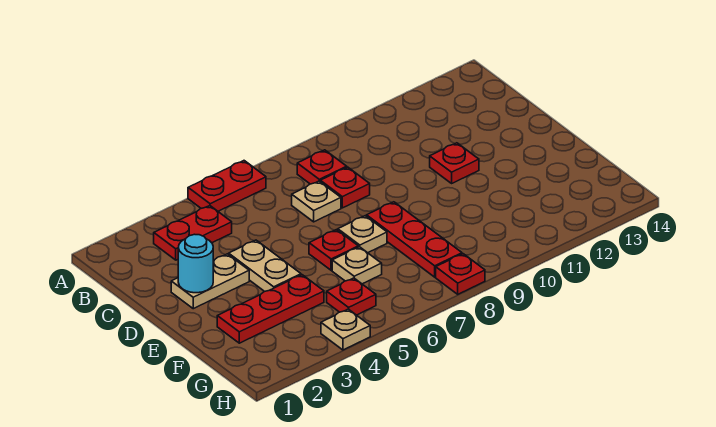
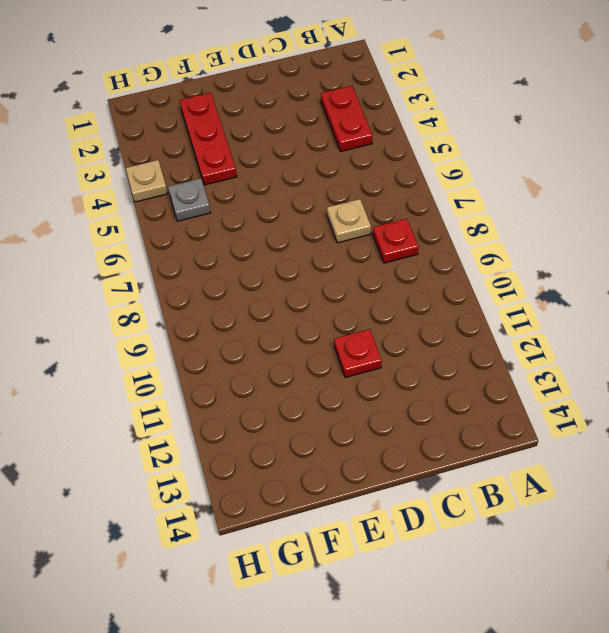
grey plate G5 level 1 -> red plate G5 level 1
none -> red plate A5:A6 level 1
none -> red plate C8 level 1
none -> tan plate D2:D3 level 1

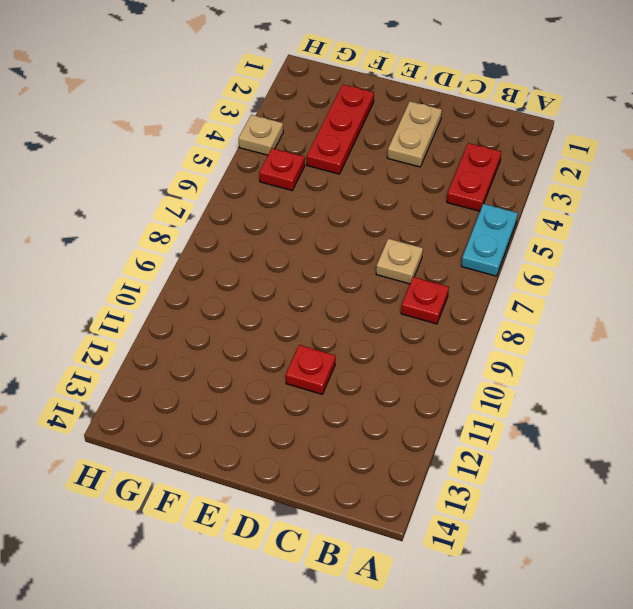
cyan plate A5:A6 level 1 -> red plate A5:A6 level 1
none -> red plate C8 level 1
none -> tan plate D4:E4 level 1
none -> red plate E6 level 1

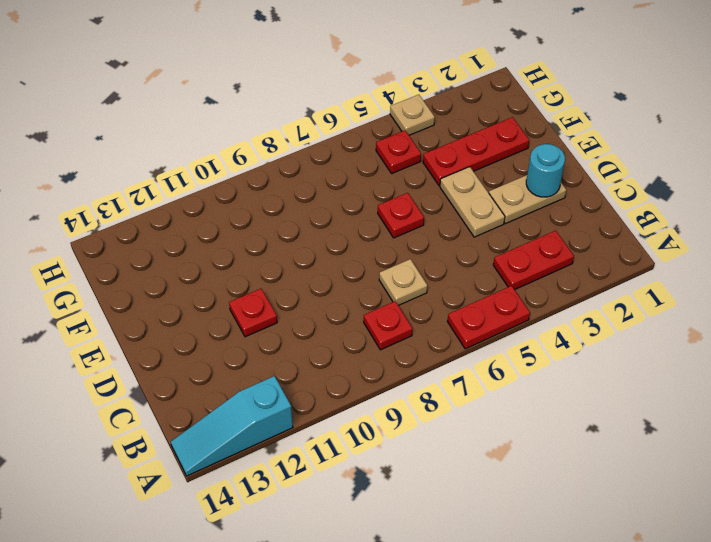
cyan slope A12:A14 level 1 top 12 -> none
none -> red plate C8 level 1
none -> tan plate E7 level 1
none -> red plate E8:G8 level 1

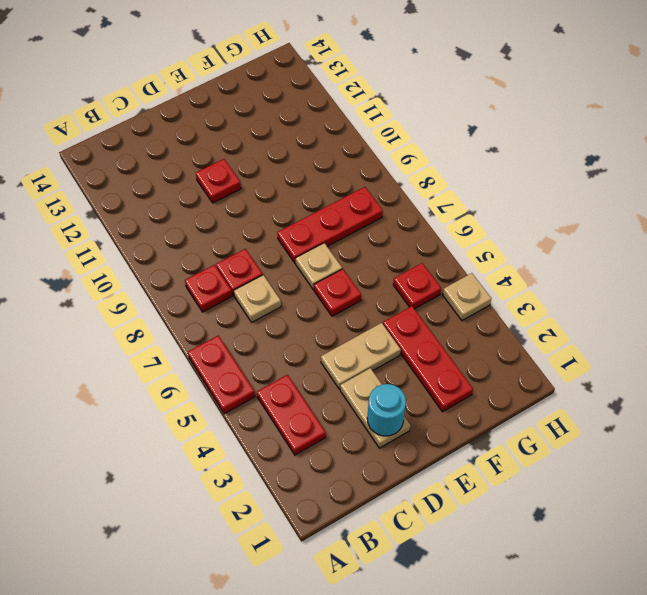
none -> tan plate F6 level 1
none -> red plate H8 level 1

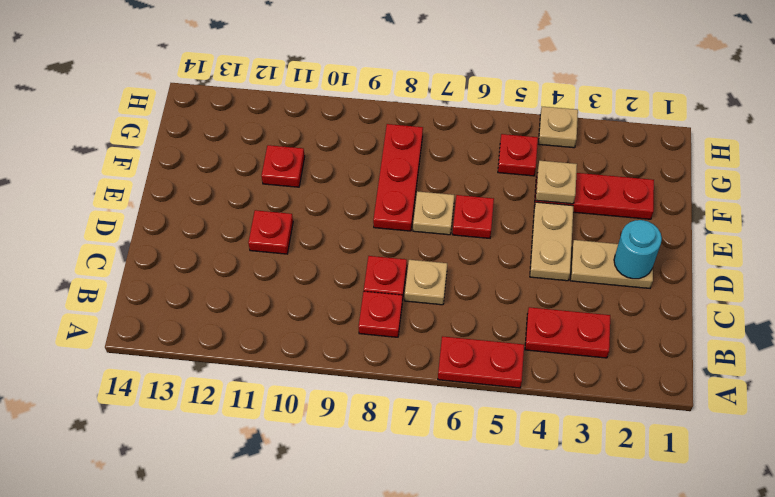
tan plate F4 level 2 -> tan plate F6 level 1
red plate F11 level 1 -> red plate H8 level 1

